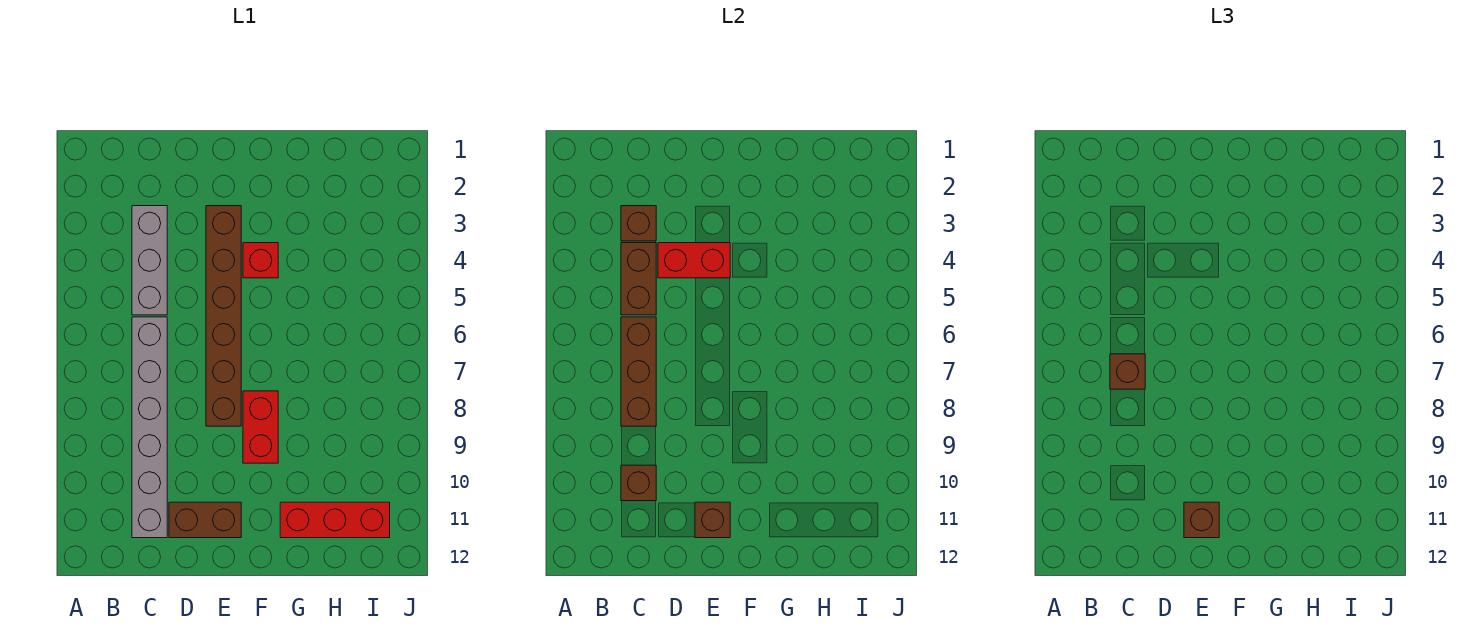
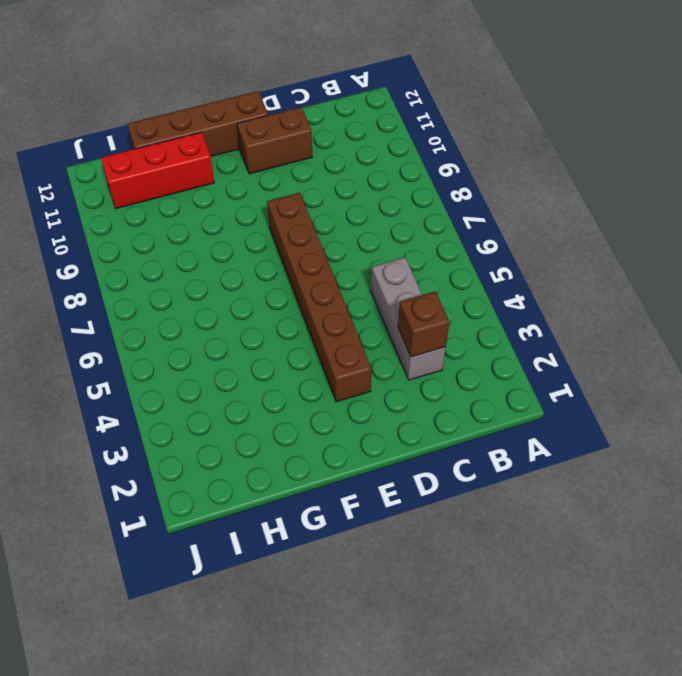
brown brick E12:H12 level 1 -> none
none -> grey brick C6:C11 level 1
none -> red brick F4 level 1
none -> red brick F8:F9 level 1

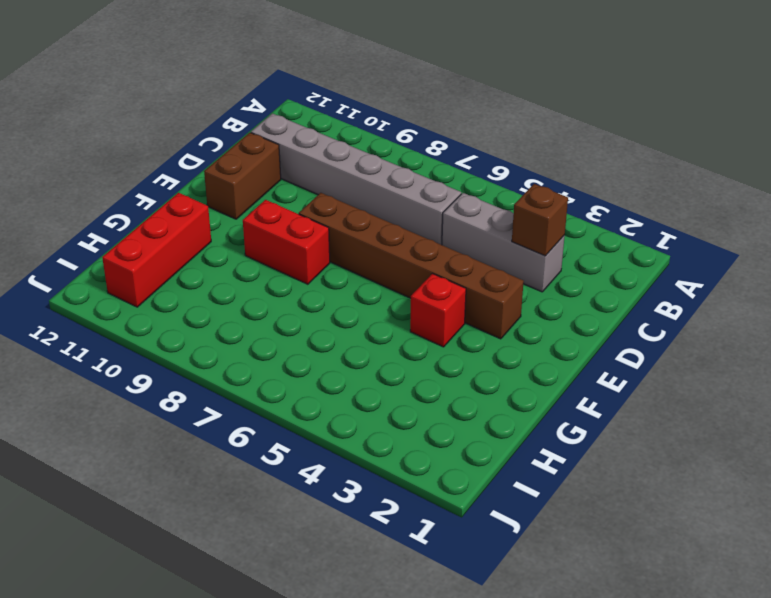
none -> brown brick C4:C5 level 2
none -> brown brick C6:C8 level 2
none -> brown brick C10 level 2

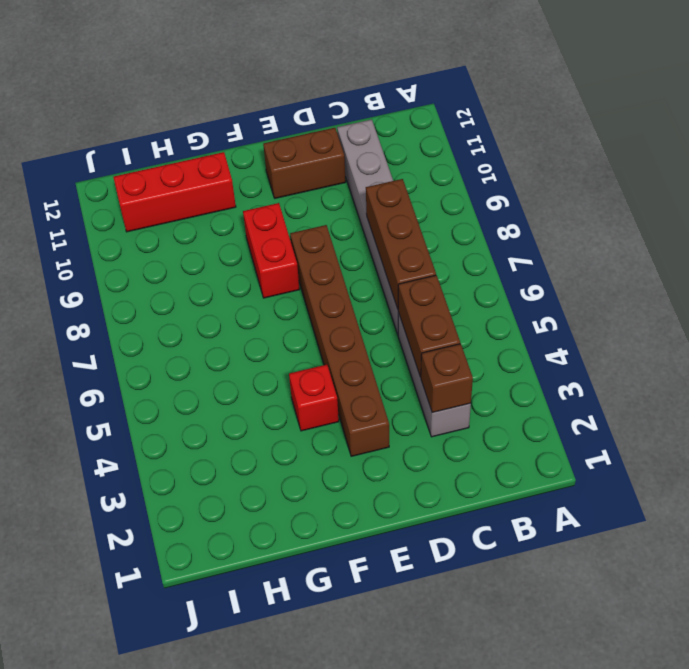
none -> brown brick C10 level 2
none -> red brick D4:E4 level 2
none -> brown brick E11 level 2

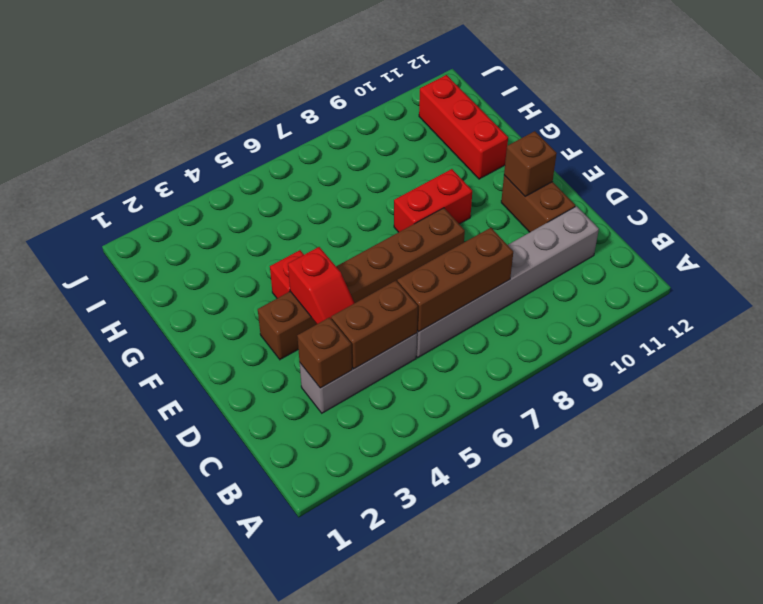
red slope D4:E4 level 2 top E -> red brick D4:E4 level 2
none -> brown brick C10 level 2
none -> brown brick C7 level 3
none -> brown brick E11 level 3

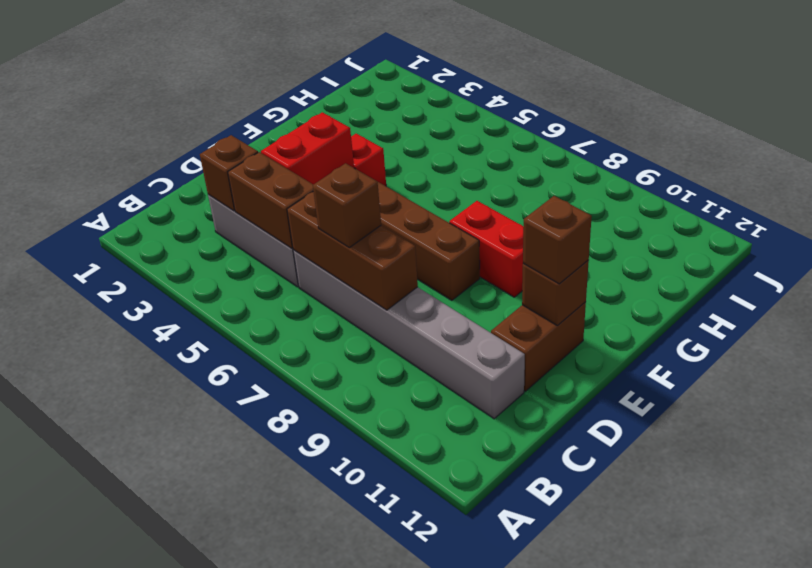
none -> red brick G11:I11 level 1
none -> brown brick C10 level 2

